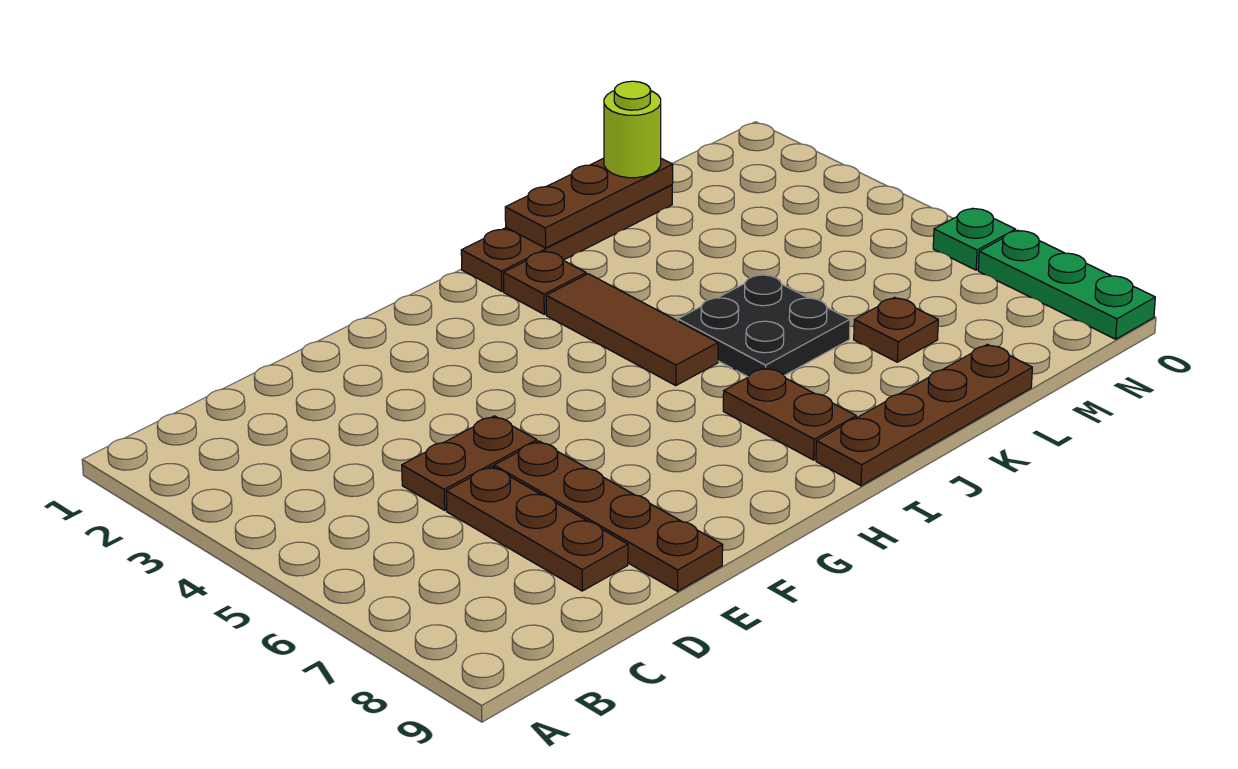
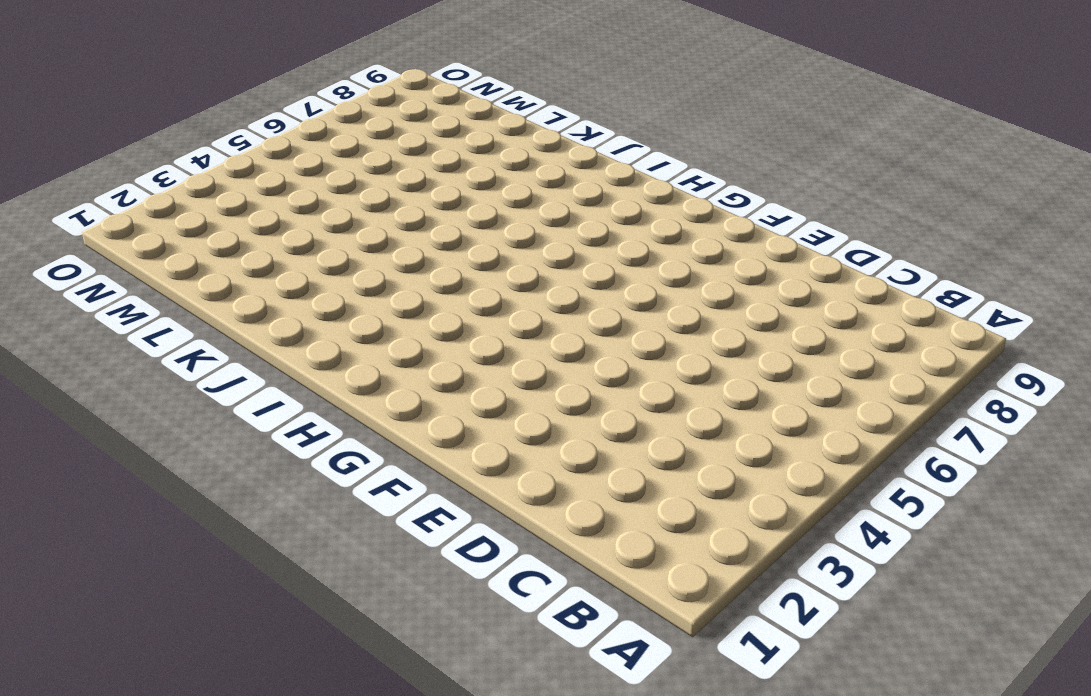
none -> brown plate D5:E5 level 1
none -> brown plate D6:D8 level 1
none -> brown plate E6:E9 level 1

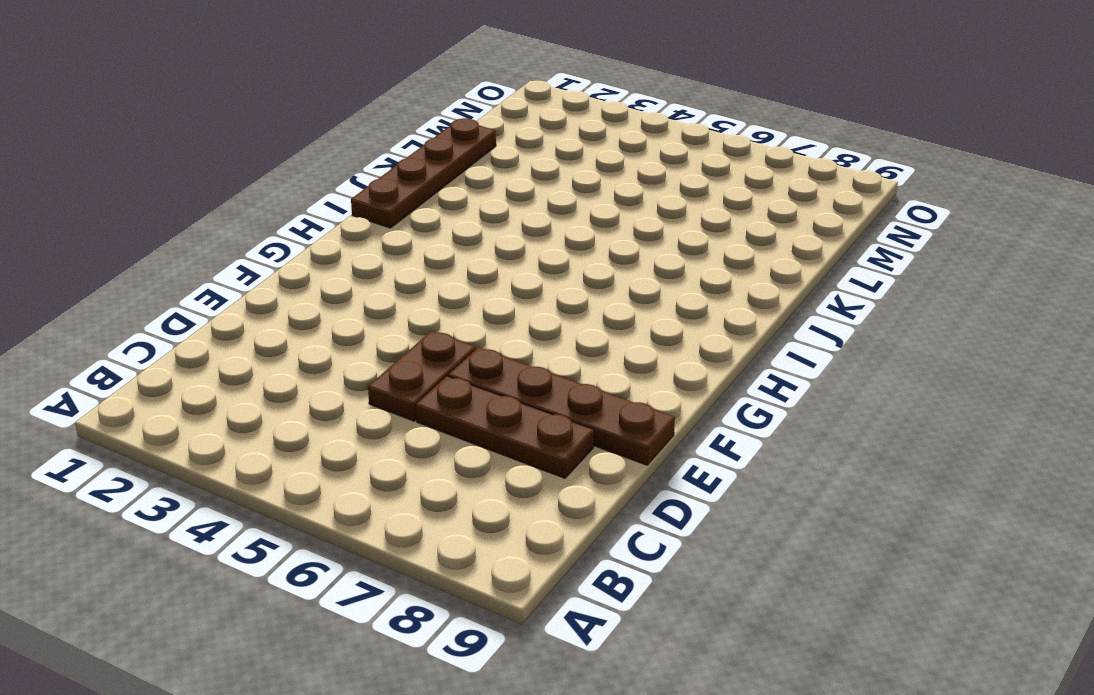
none -> brown plate I2 level 1
none -> brown tile I3:I5 level 1
none -> brown plate I7:I8 level 1

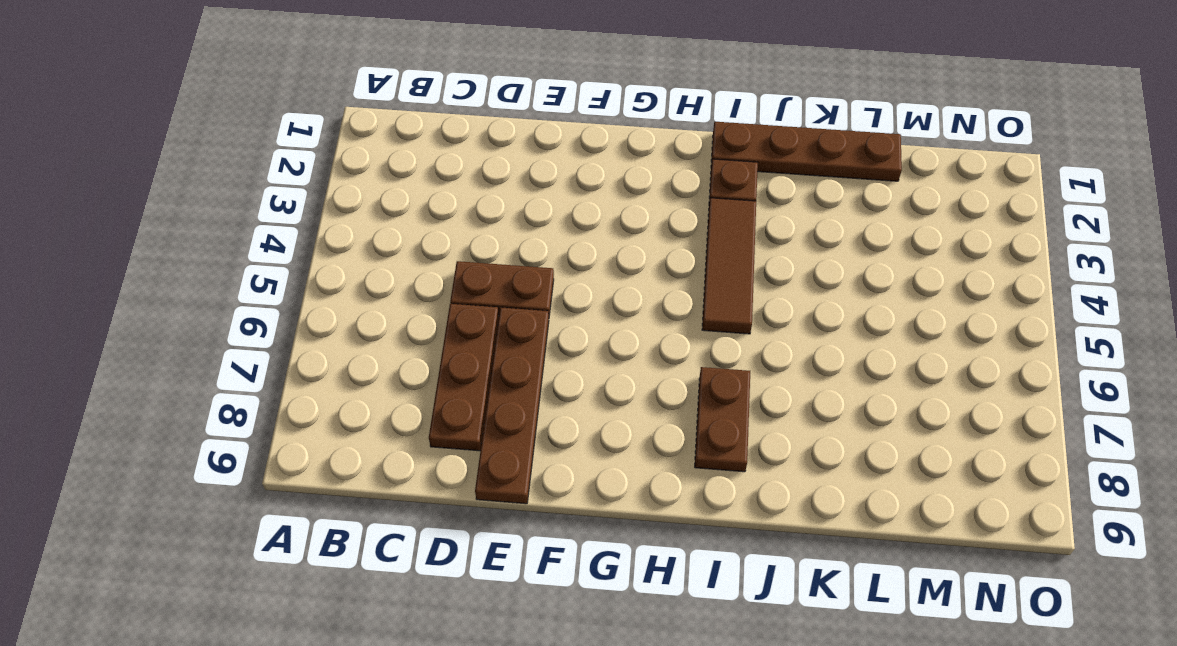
none -> brown plate I9:L9 level 1
none -> black plate J5:K6 level 1
none -> brown plate L7 level 1

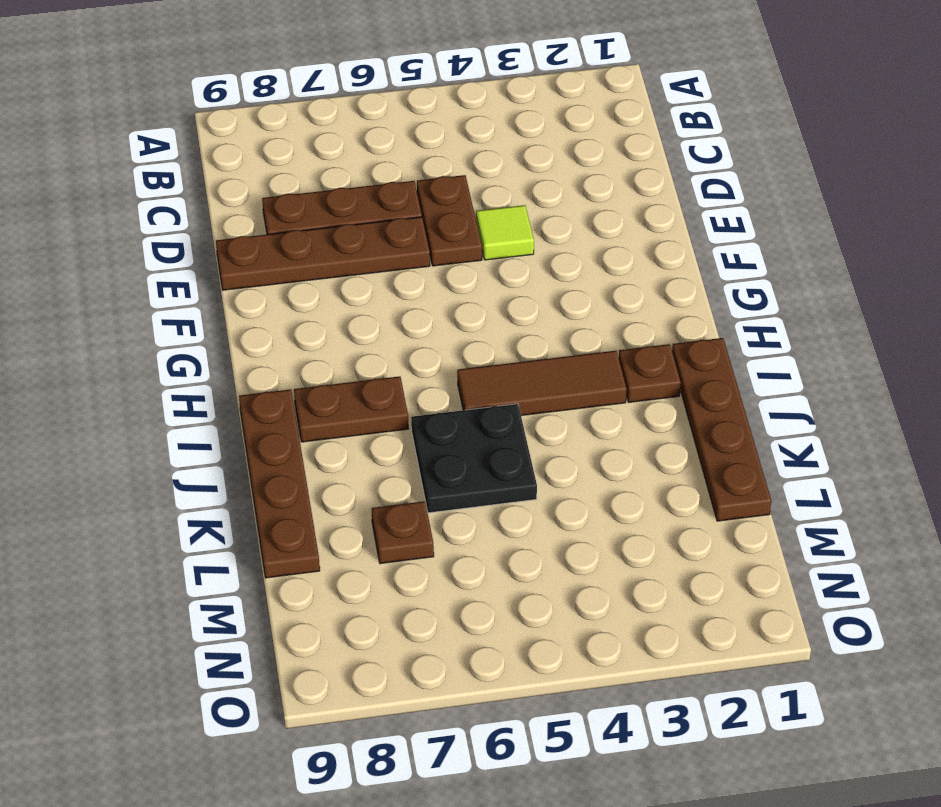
lime tile E4 level 1 -> none
none -> green plate O6 level 1
none -> green plate O7:O9 level 1
none -> brown plate J1:L1 level 2

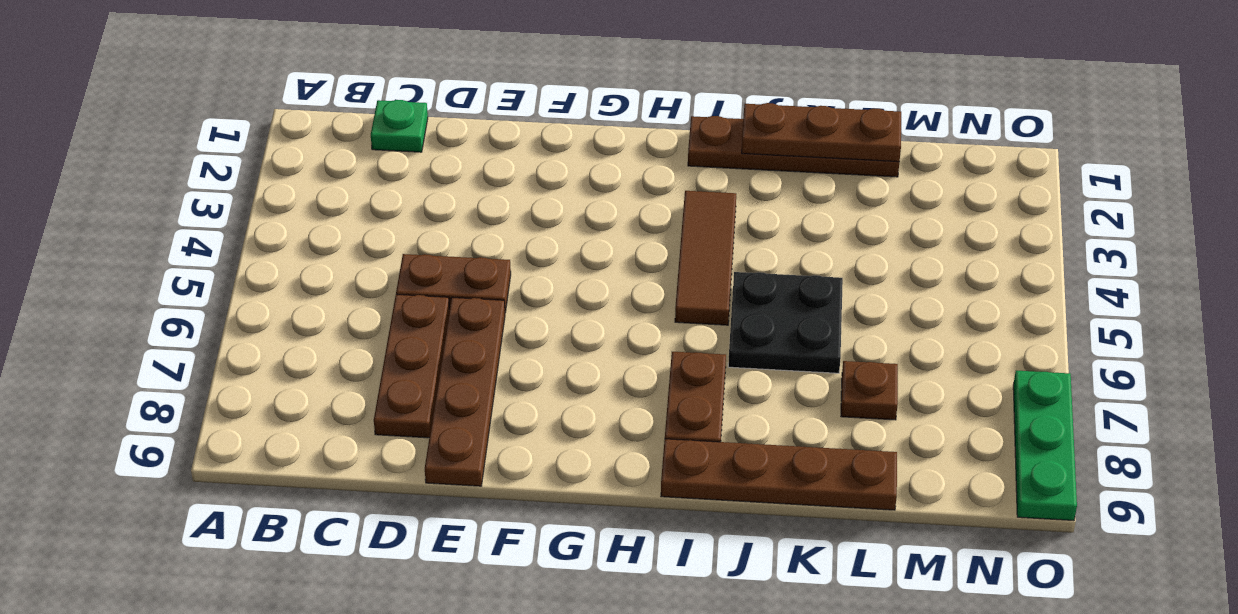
green plate C1 level 1 -> green plate O6 level 1
none -> brown plate I2 level 1
none -> lime round brick L1 level 3

